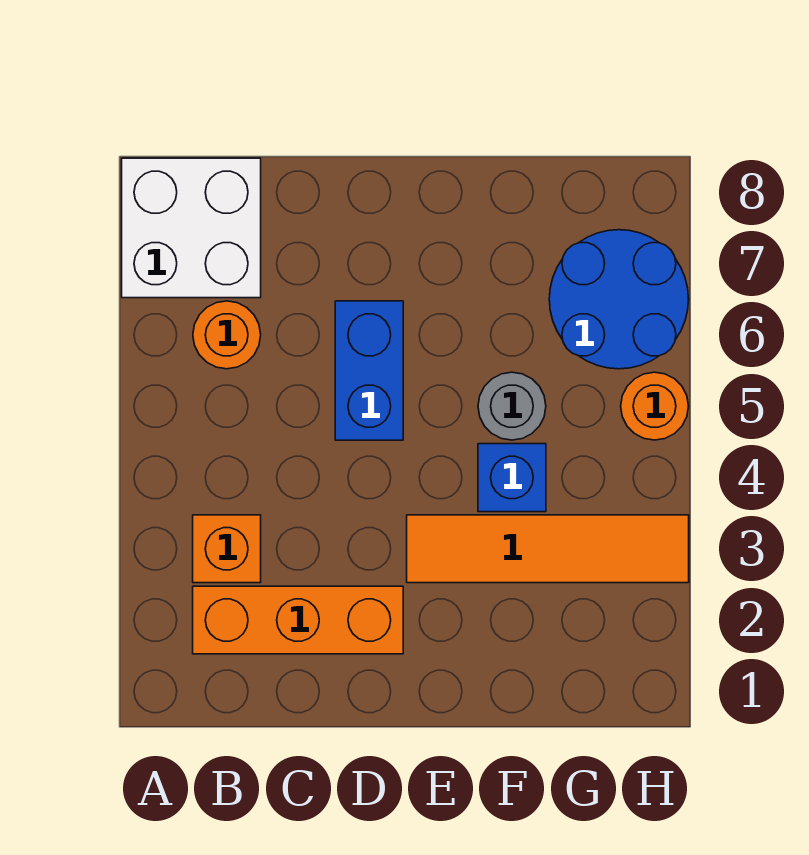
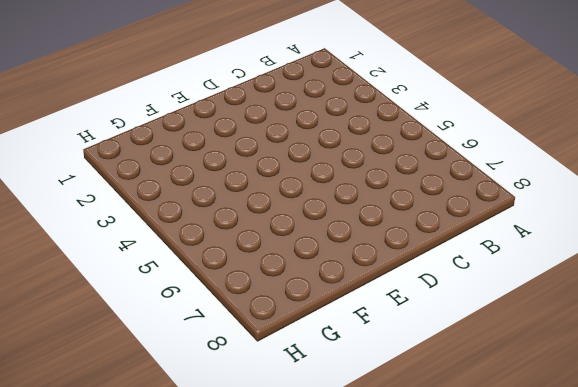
none -> white brick A7:B8 level 1
none -> orange brick B2:D2 level 1

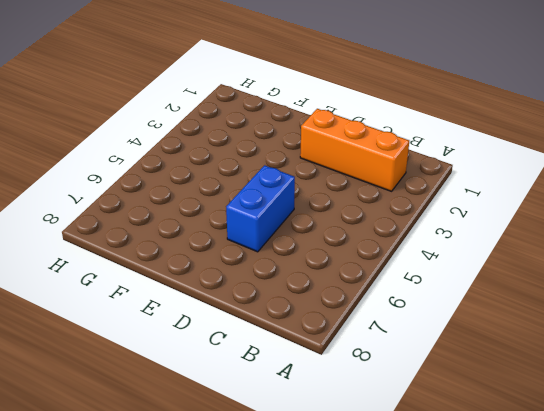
none -> white brick A7:B8 level 1
none -> orange brick B3 level 1

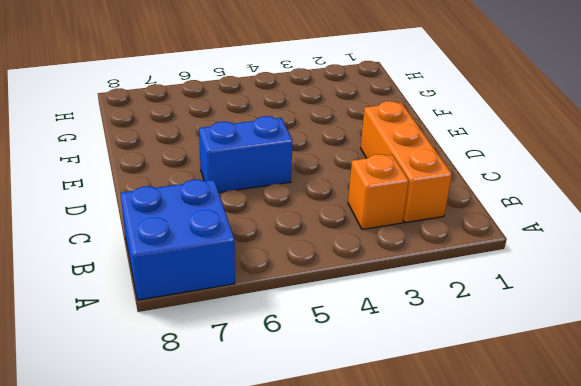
blue brick A7:B8 level 1 -> white brick A7:B8 level 1
none -> orange round brick B6 level 1
none -> orange tile E3:H3 level 1

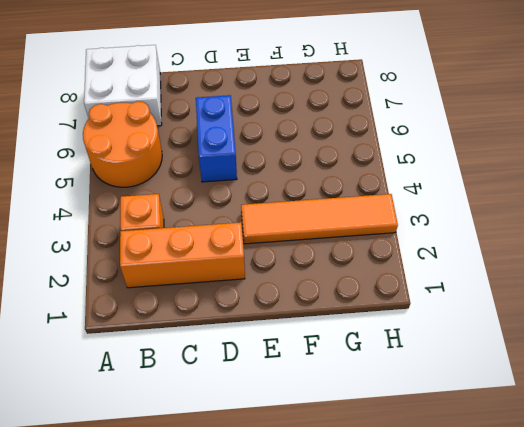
orange round brick A5:B6 level 1 -> orange round brick B6 level 1
none -> blue brick F4 level 1
none -> grey round brick F5 level 1

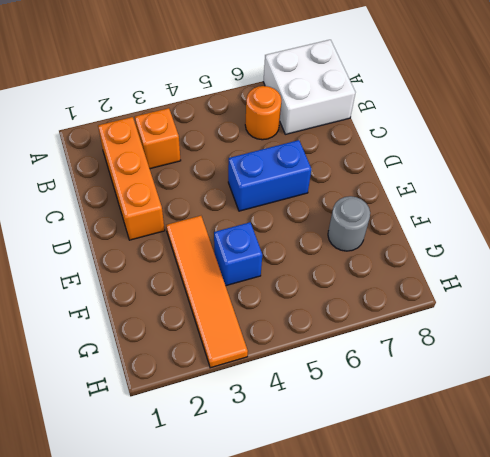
grey round brick F7 level 1 -> grey round brick F5 level 1
none -> blue round brick G6:H7 level 1
none -> orange round brick H5 level 1

